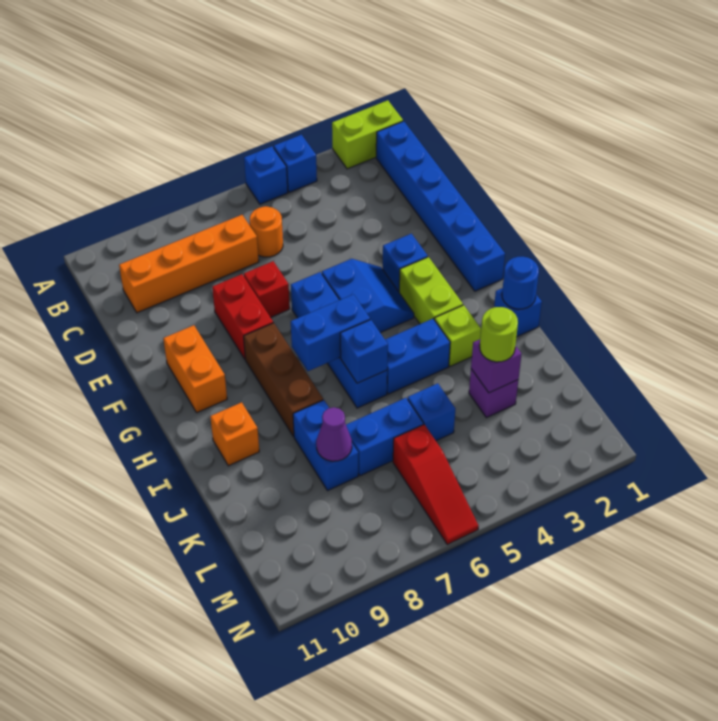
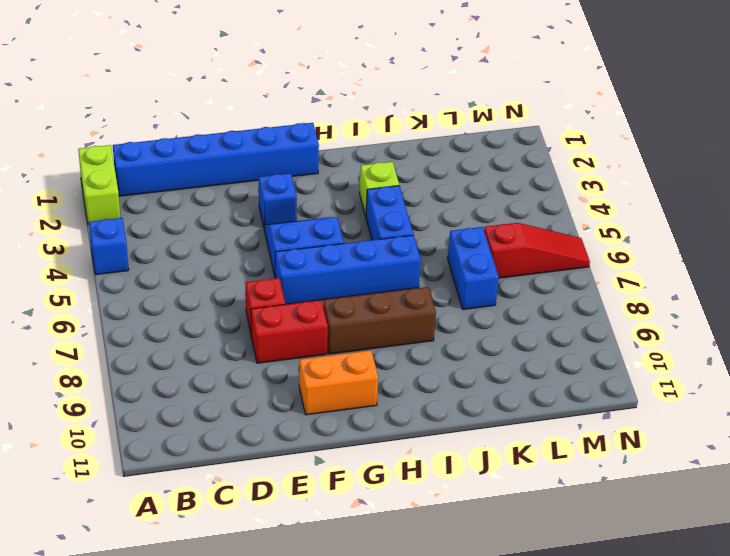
none -> blue brick A5 level 1
none -> orange round brick C6 level 1
none -> orange brick C7:C10 level 1

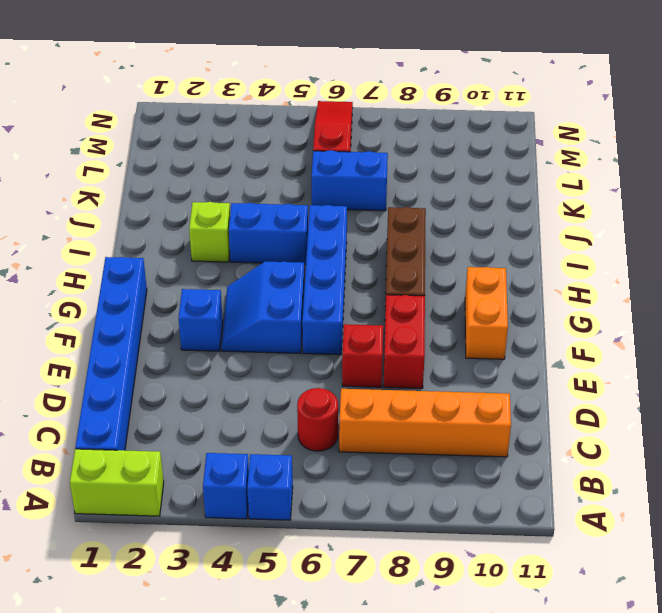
red round brick C6 level 1 -> orange round brick C6 level 1
none -> lime brick G3:H3 level 1
none -> blue brick I1 level 1
none -> orange brick I10 level 1

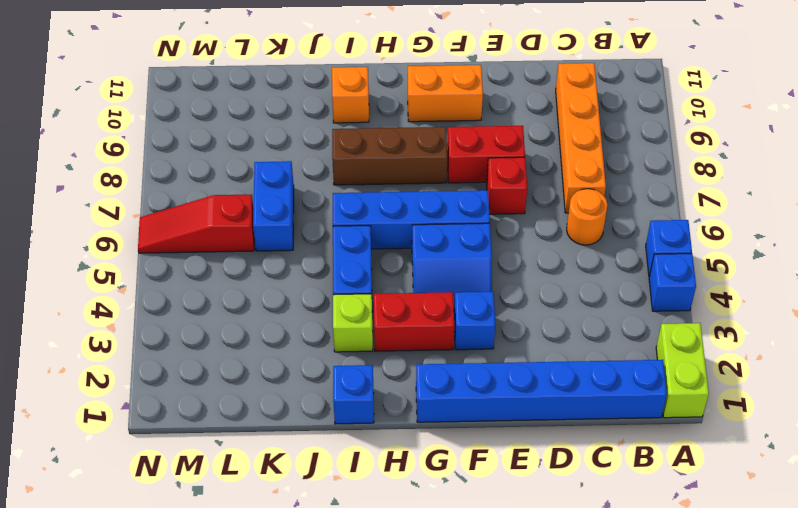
red brick G3:H3 level 1 -> lime brick G3:H3 level 1
none -> blue brick J8:K8 level 1
none -> purple brick K3 level 1
none -> blue brick K5 level 1

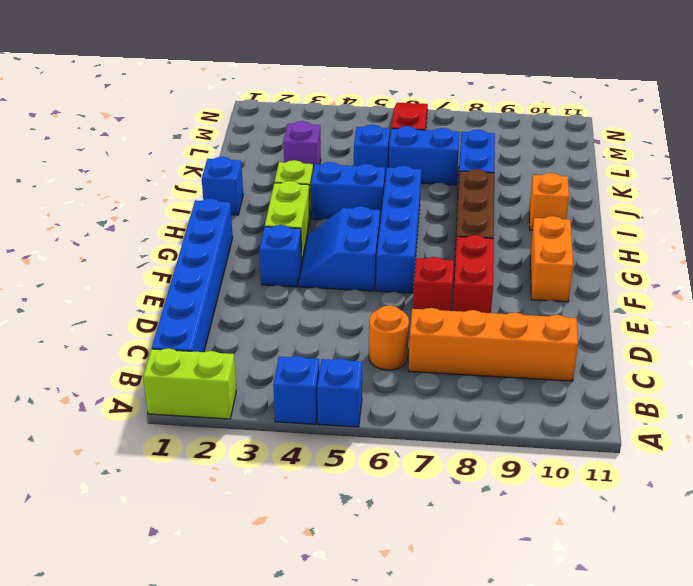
none -> blue brick H6:H7 level 2
none -> blue round brick I1 level 2
none -> blue brick I6 level 2

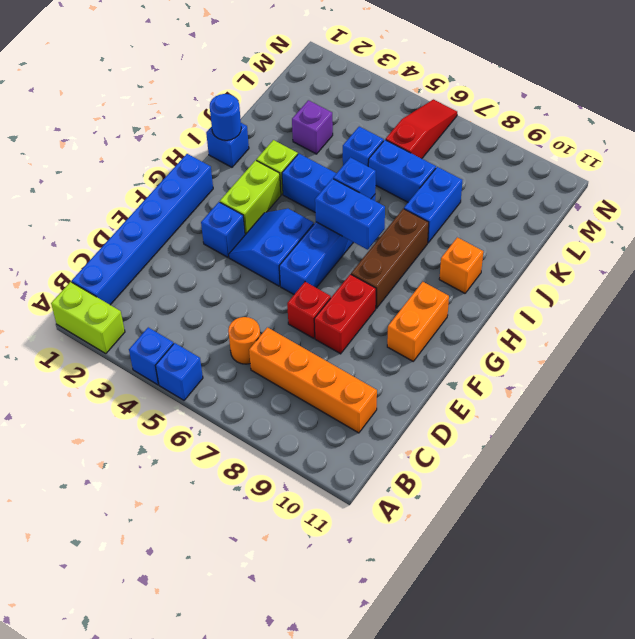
none -> purple brick K3 level 2
none -> purple cone K8 level 2
none -> lime round brick K3 level 3

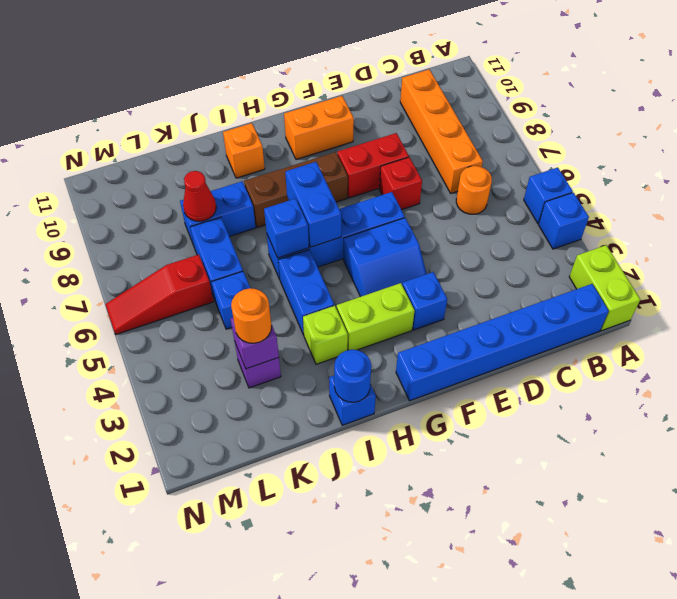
orange round brick K3 level 3 -> lime round brick K3 level 3
red cone K8 level 2 -> purple cone K8 level 2

